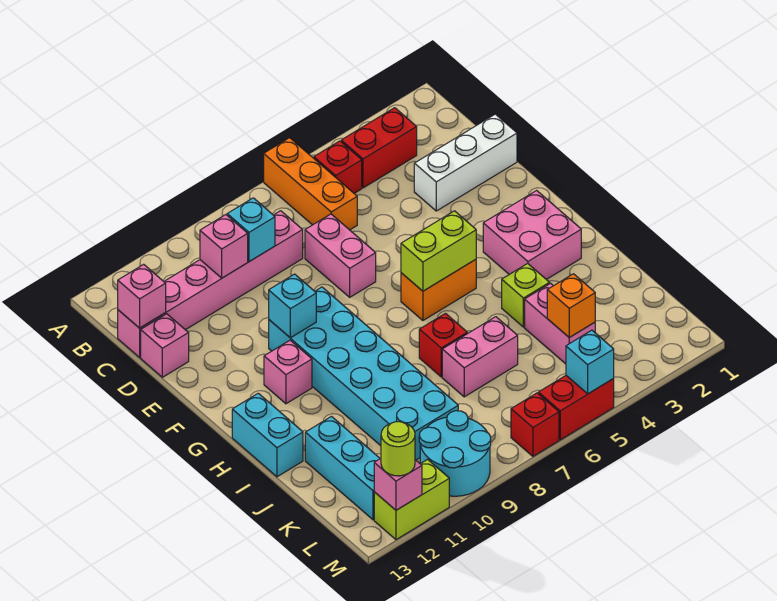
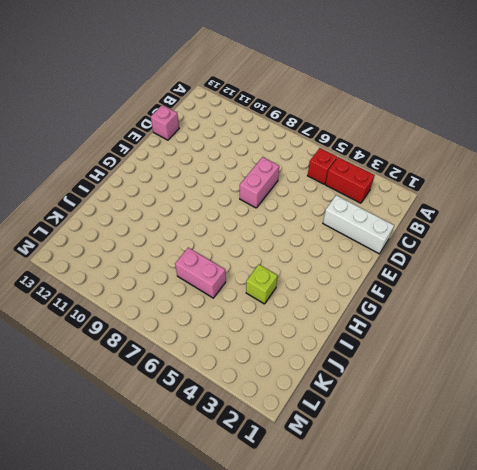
none -> orange brick A6:C6 level 1
none -> pink brick C8:C13 level 1
none -> cyan brick F9:K10 level 1
none -> pink brick G2:H3 level 1

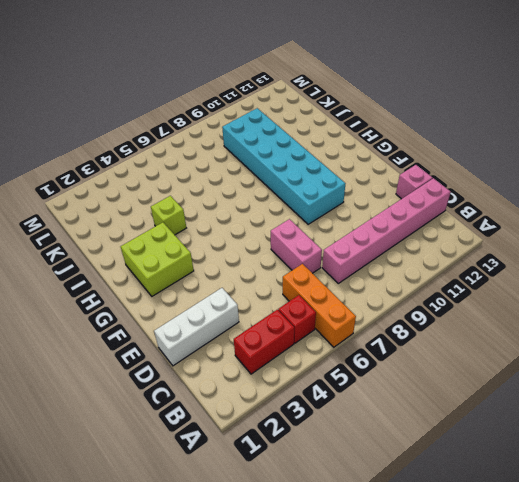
lime brick G2:H3 level 1 -> pink brick G2:H3 level 1
none -> orange brick G5:G6 level 1
none -> pink brick G11 level 1
none -> cyan brick H13:I13 level 1
none -> red brick I7 level 1

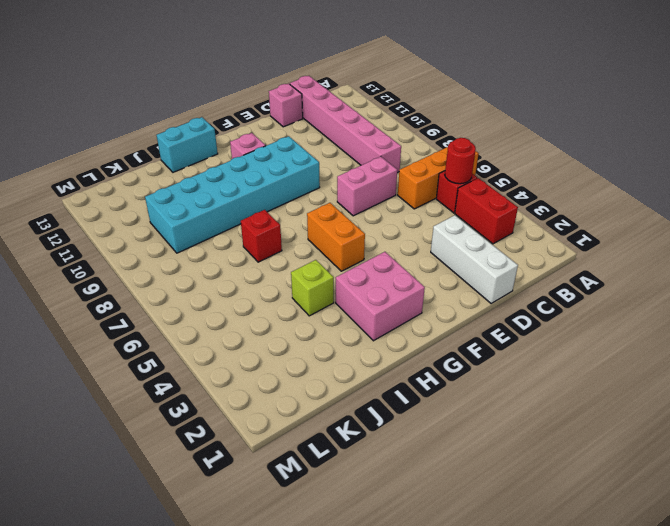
red round brick B5 level 2 -> none
none -> pink brick J4:K4 level 1
none -> pink brick J6:J7 level 1
none -> cyan brick J12:L12 level 1
none -> cyan round brick L9:M10 level 1

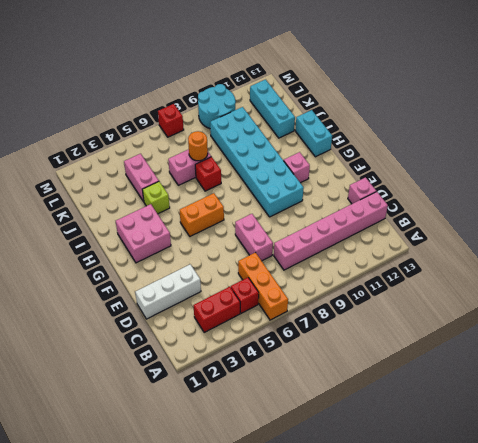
orange round brick J7 level 2 -> none
none -> red brick M5:M6 level 1
none -> lime brick M11:M12 level 1
none -> cyan brick C9 level 2
none -> pink brick C10 level 2

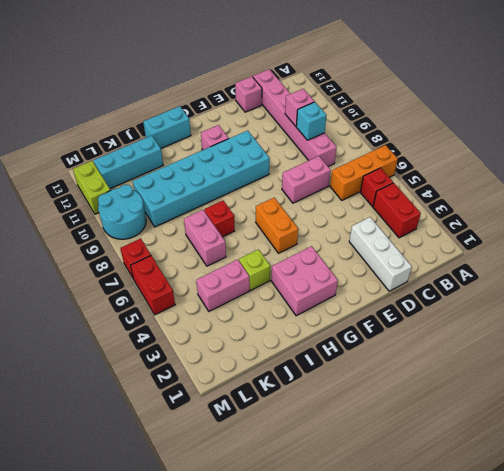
none -> pink brick C13 level 2
none -> cyan brick F10 level 2
none -> lime brick G5:G6 level 2
none -> orange brick K4 level 2

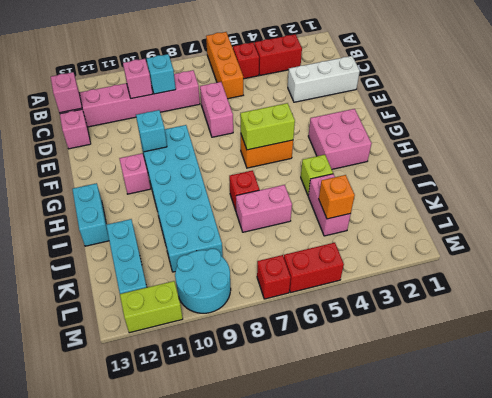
none -> cyan brick M5 level 2
none -> pink brick M12 level 2
none -> lime round brick M12 level 3

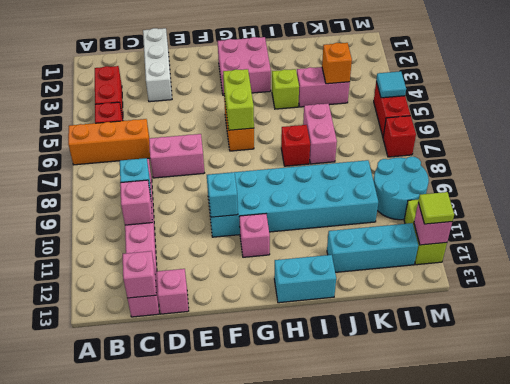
cyan tile M5 level 2 -> cyan brick M5 level 2
lime tile M12 level 3 -> lime round brick M12 level 3

